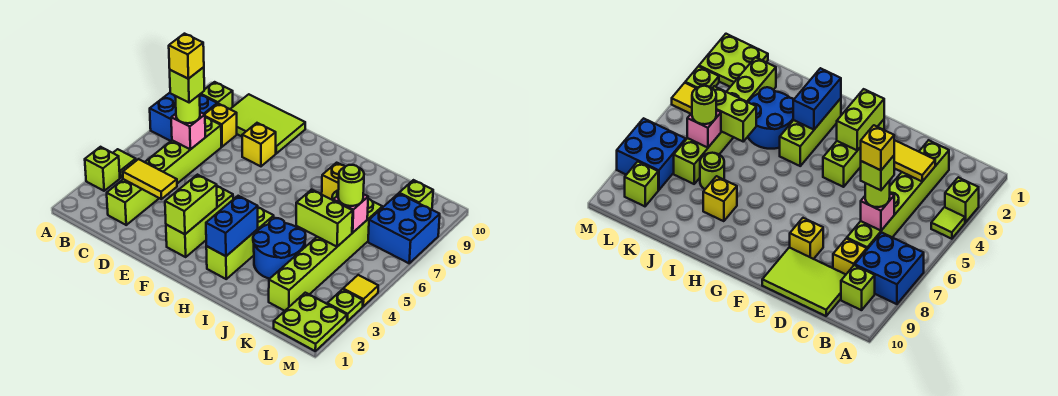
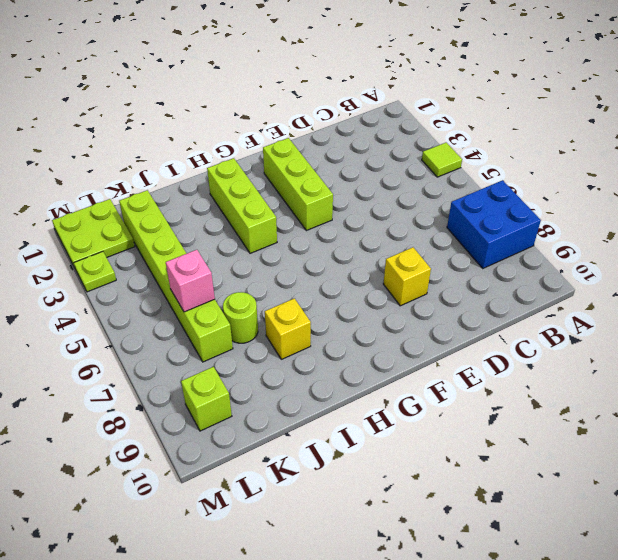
none -> lime brick A3 level 1
none -> lime brick B9 level 1
none -> lime brick C2:C7 level 1

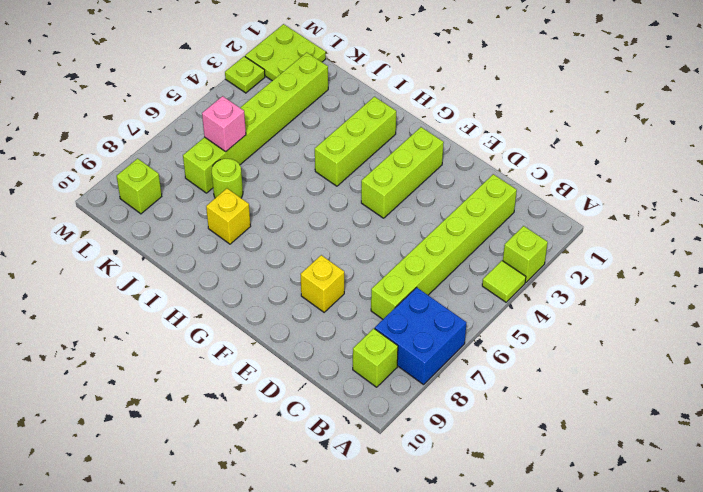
none -> yellow brick C8 level 1
none -> lime tile C9:E10 level 1
none -> blue round brick I3:J4 level 1

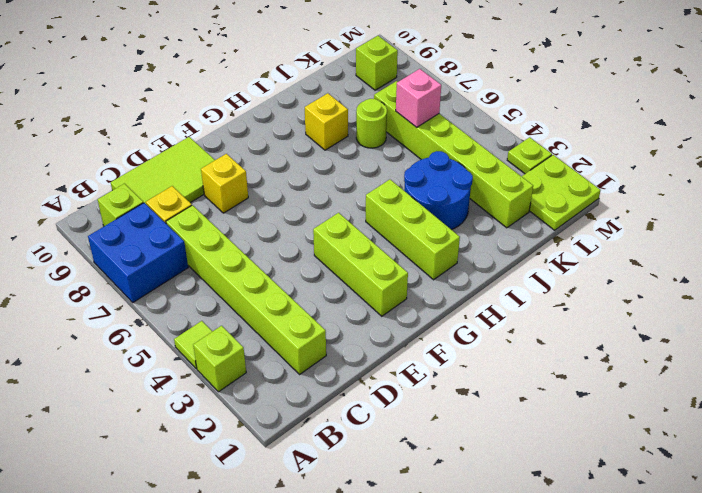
none -> blue brick L7:M8 level 1
none -> yellow tile M4 level 1
none -> yellow tile C3:D3 level 2

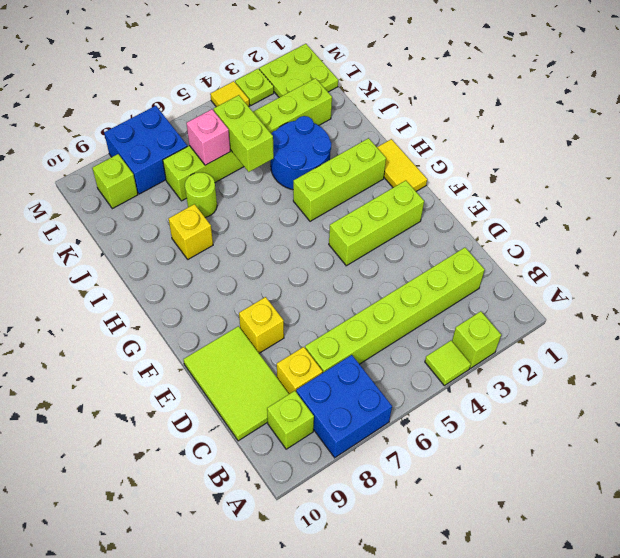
yellow tile G1:H1 level 1 -> yellow tile C3:D3 level 2
none -> pink brick C6 level 2
none -> lime brick F2:F3 level 2
none -> blue brick H2:H3 level 2

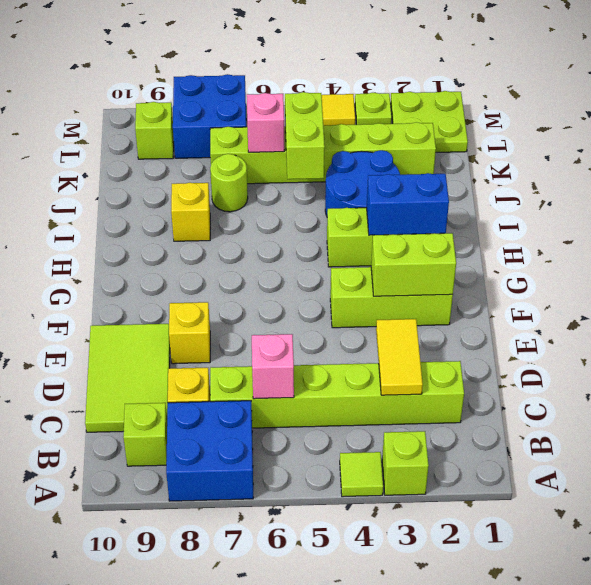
none -> lime round brick C6 level 3
none -> lime round brick K6 level 3
none -> lime brick C6 level 4

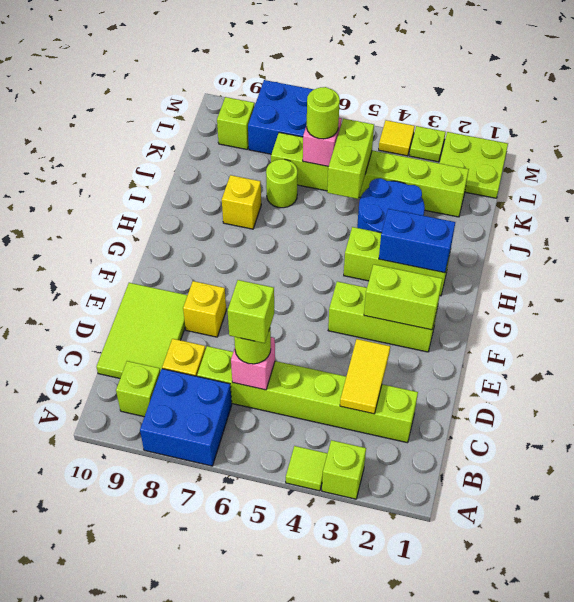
none -> yellow brick C6 level 5

